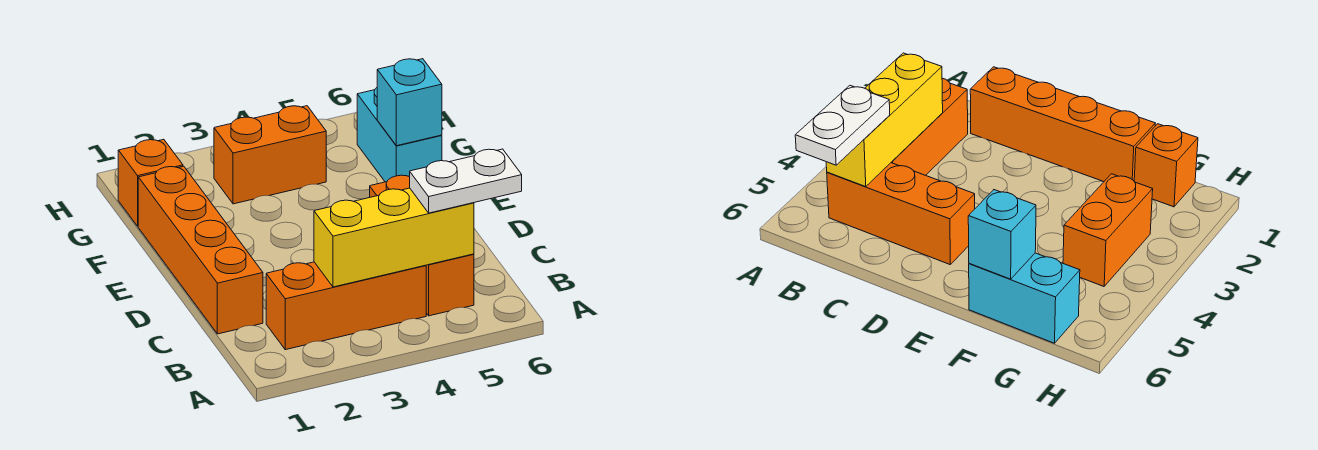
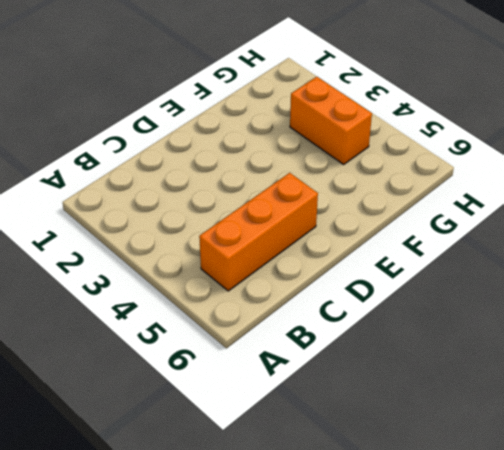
none -> orange brick B2:B4 level 1
none -> orange brick C1:F1 level 1

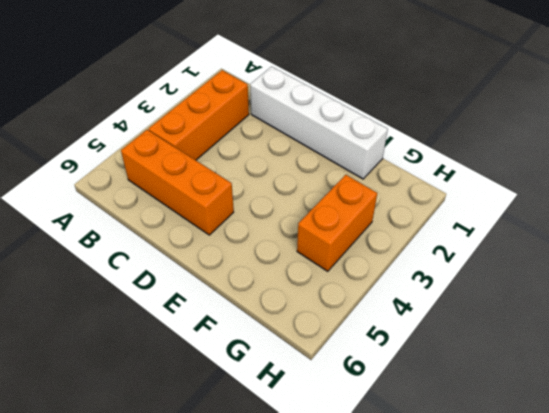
white brick C1:F1 level 1 -> orange brick C1:F1 level 1
none -> cyan brick F6:G6 level 1
none -> orange brick G1 level 1

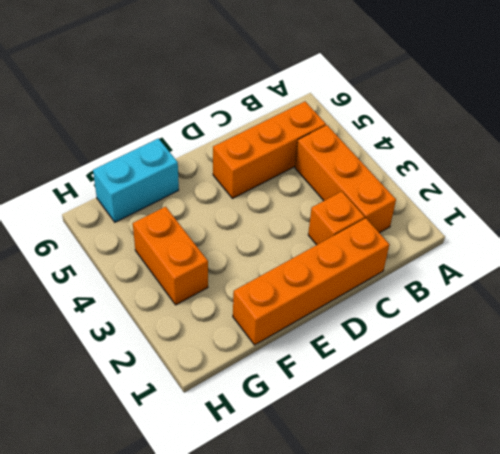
orange brick C2 level 1 -> orange brick G1 level 1
none -> yellow brick B3:B5 level 2
none -> cyan brick F6 level 2

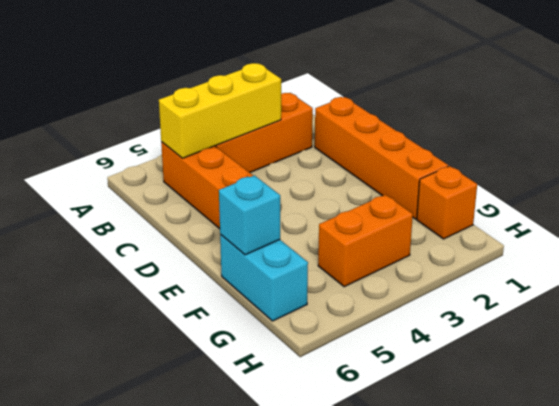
none -> white plate B5:B6 level 3

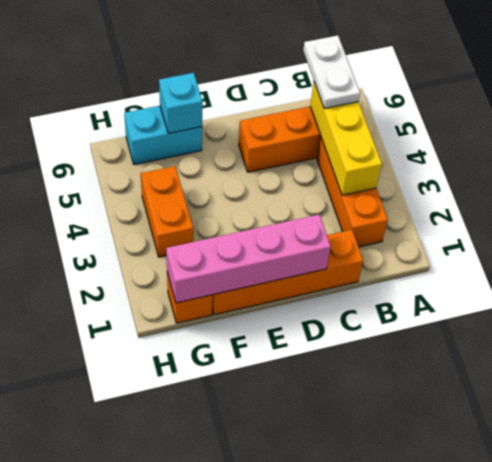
pink brick D1:G1 level 2 -> none

